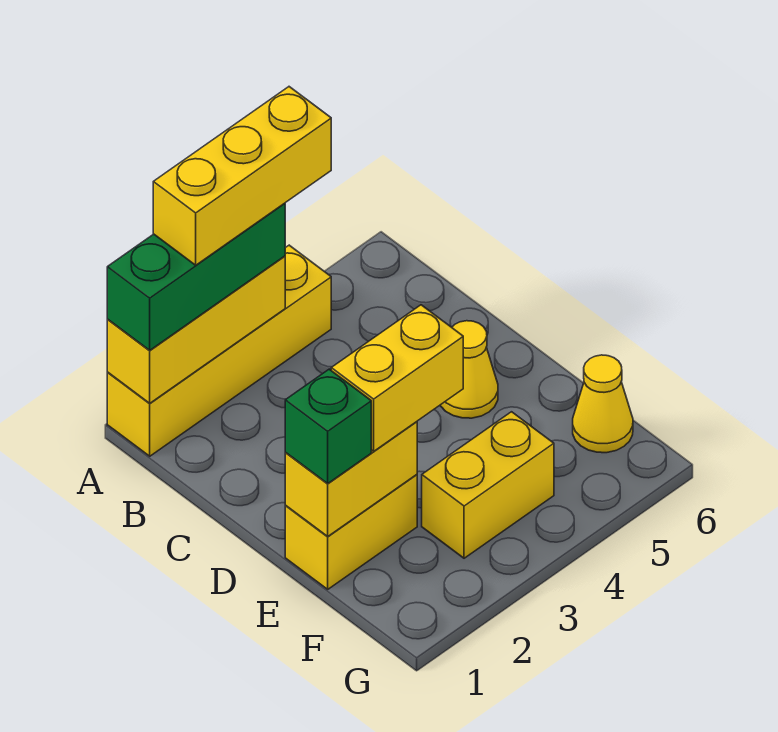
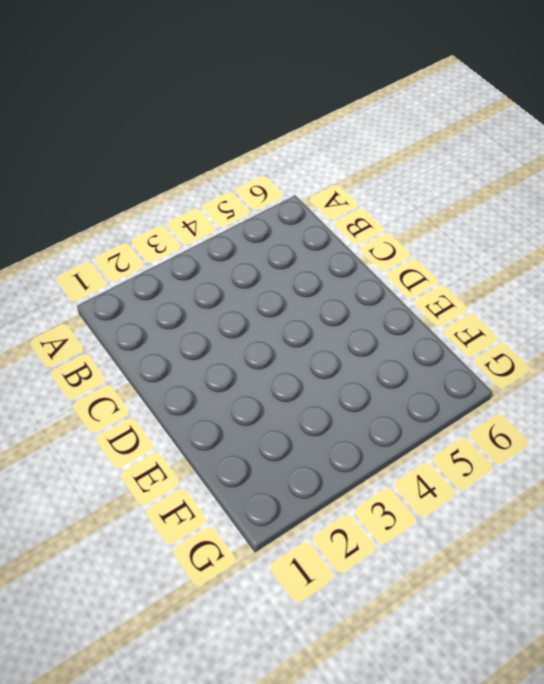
none -> yellow brick A1:A4 level 1
none -> yellow cone D5 level 1

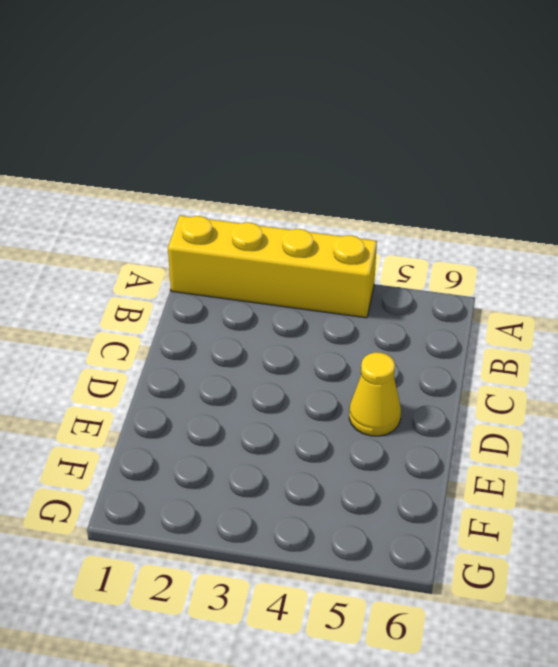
none -> yellow brick E1:E2 level 1
none -> yellow brick F3:F4 level 1

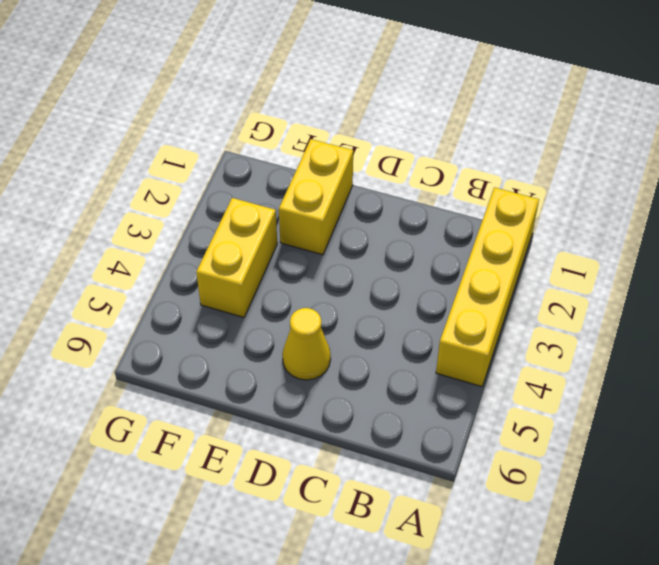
none -> yellow cone F6 level 1
none -> yellow brick A1:A3 level 2

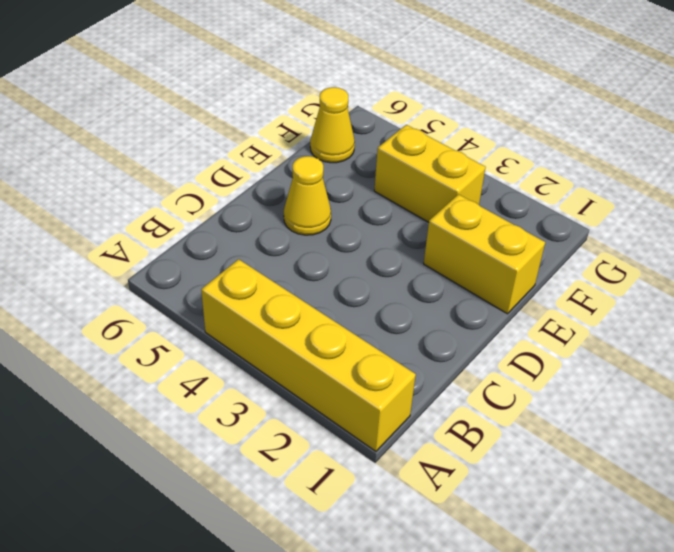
none -> yellow brick A1:A3 level 2
none -> yellow brick E1:E2 level 2

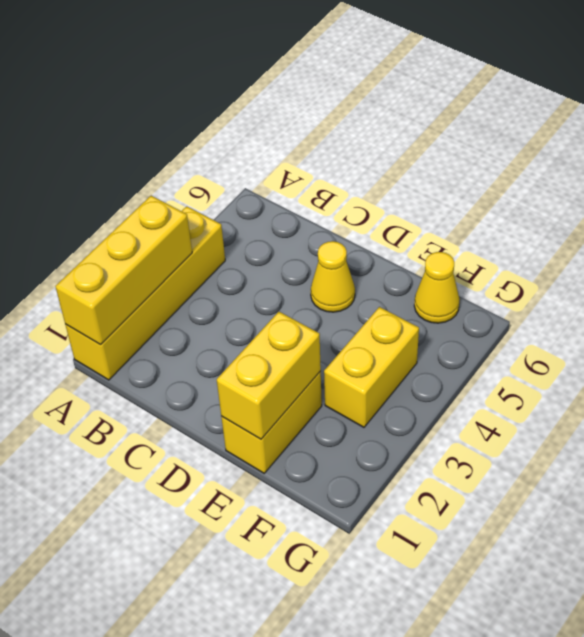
none -> green brick A1:A3 level 3
none -> green brick E1 level 3

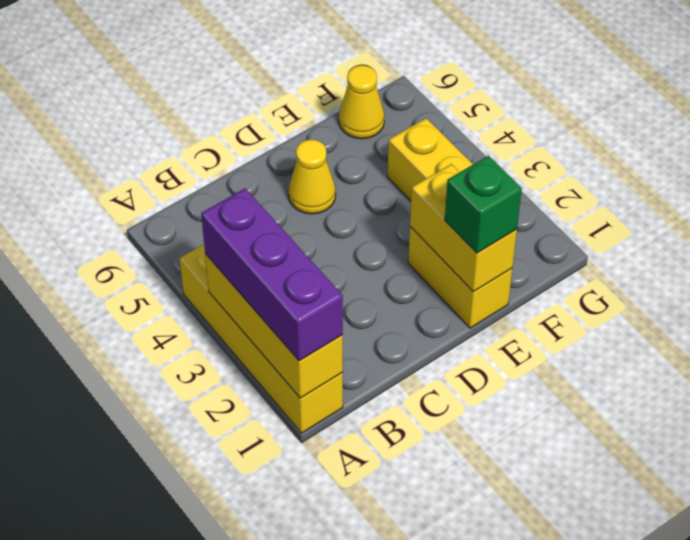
purple brick A1:A3 level 3 -> green brick A1:A3 level 3
none -> yellow brick E2:E3 level 3
none -> yellow brick A2:A4 level 4

